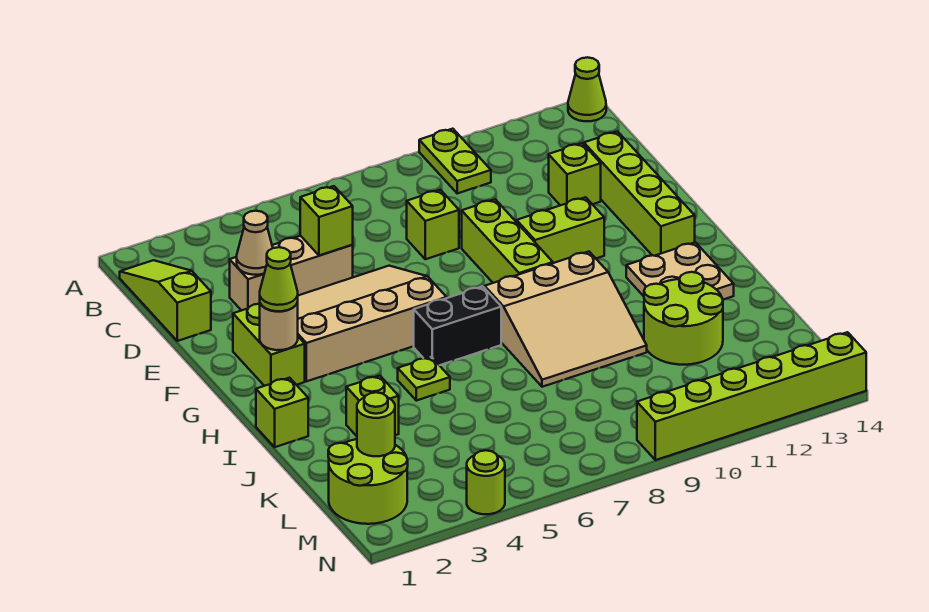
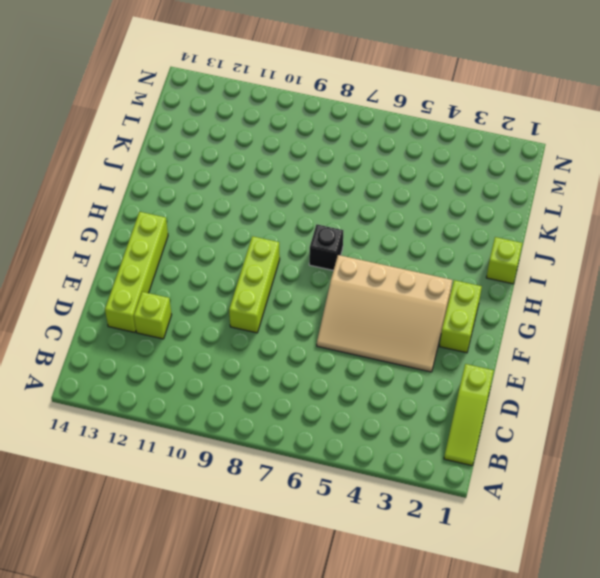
black brick H7 level 1 -> black brick H6:H7 level 1
none -> lime plate A10:B10 level 1
none -> lime cone A14 level 1
none -> tan brick D3:D5 level 1

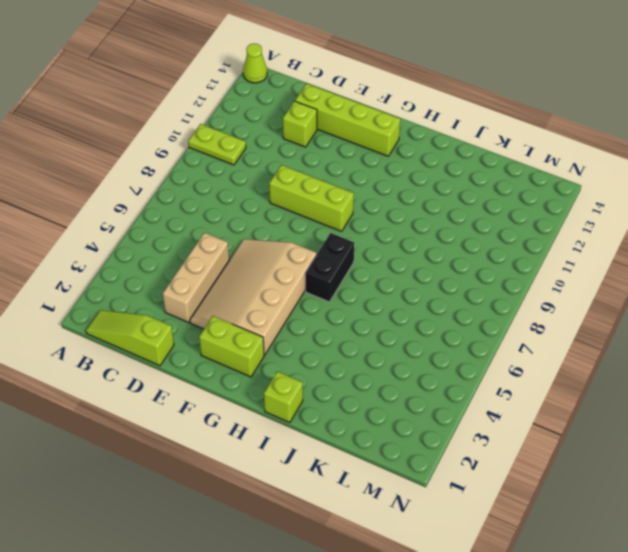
none -> lime brick D8 level 1
none -> lime brick F10:F11 level 1
none -> tan slope H8:J10 level 1 top H

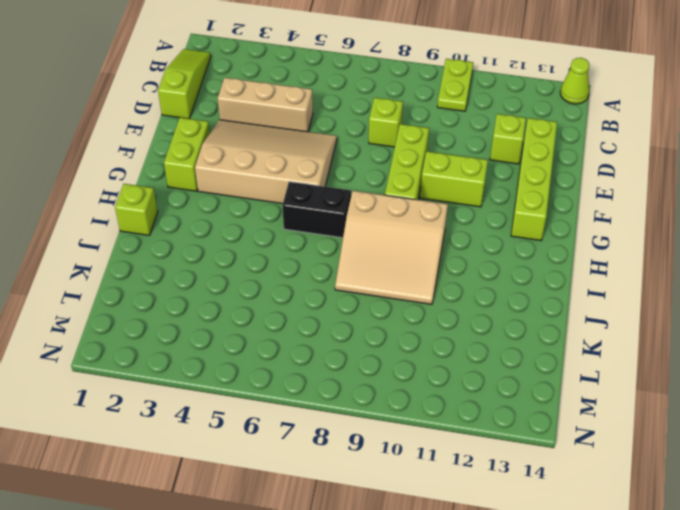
none -> tan plate H12:I13 level 1
none -> lime plate I5 level 1
none -> lime brick J3 level 1

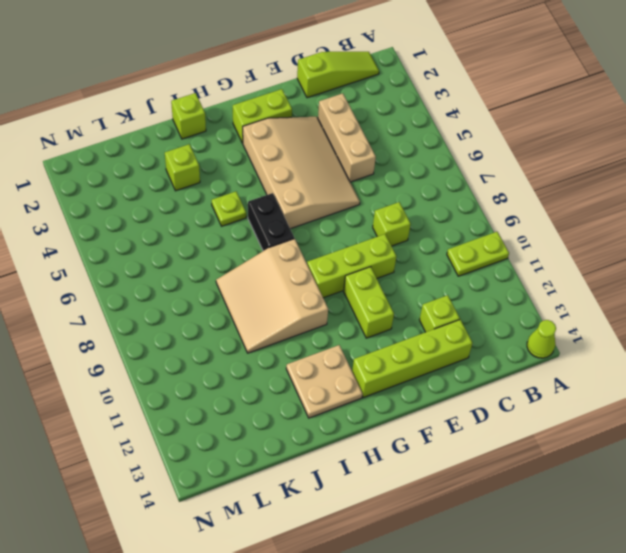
none -> lime round brick J11:K12 level 1
none -> lime round brick L1:M2 level 1
none -> lime round brick N4 level 1

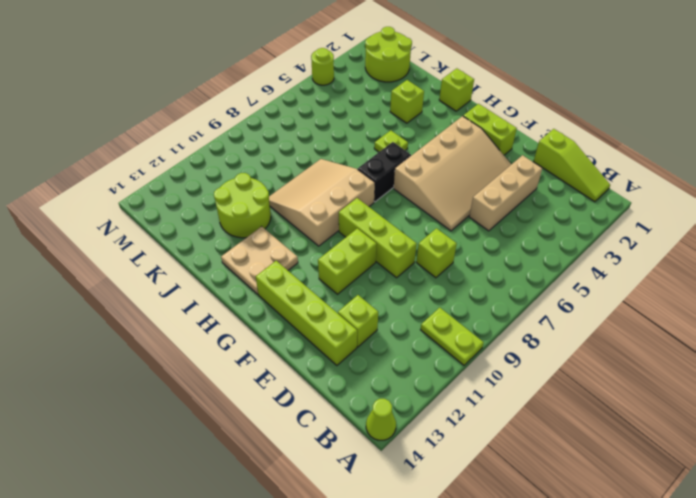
none -> lime brick N9:N14 level 1
none -> tan cone D3 level 2
none -> lime brick D5 level 2

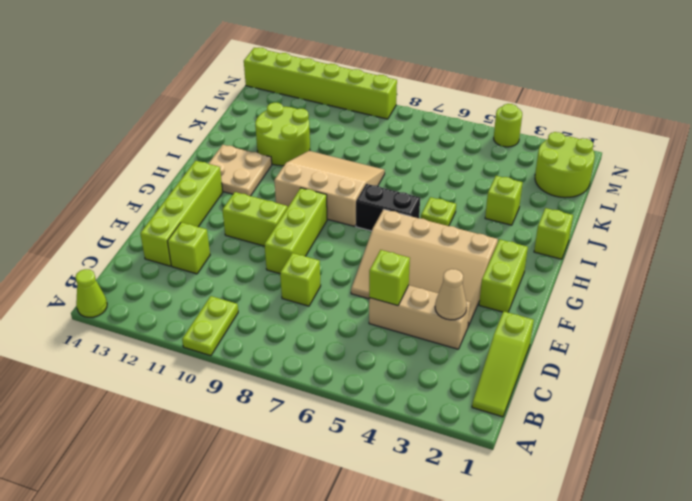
none -> tan round brick G2 level 2
none -> lime round brick L2 level 2
none -> lime cone G2 level 3

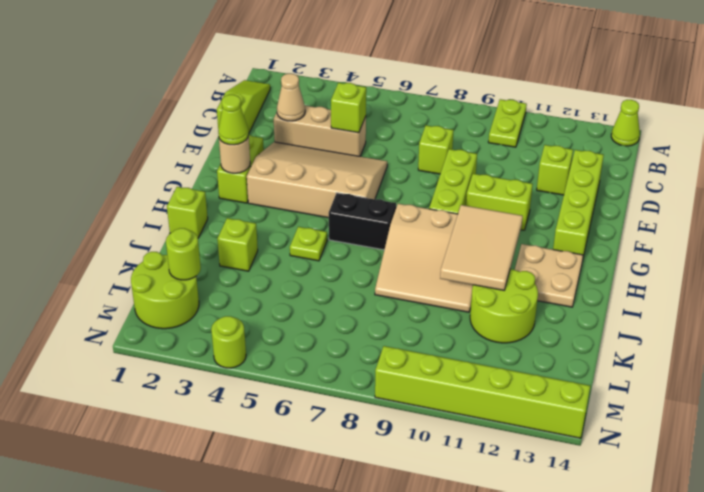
tan tile H10:J11 level 2 -> none

